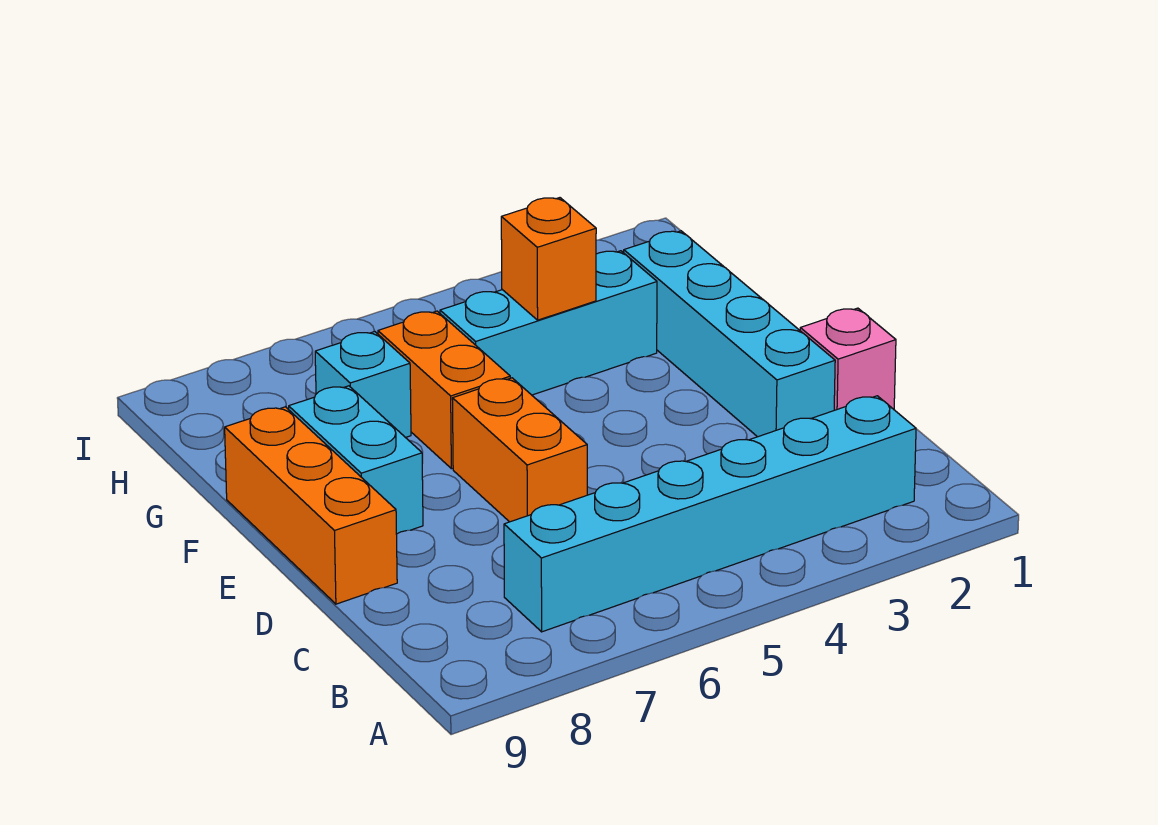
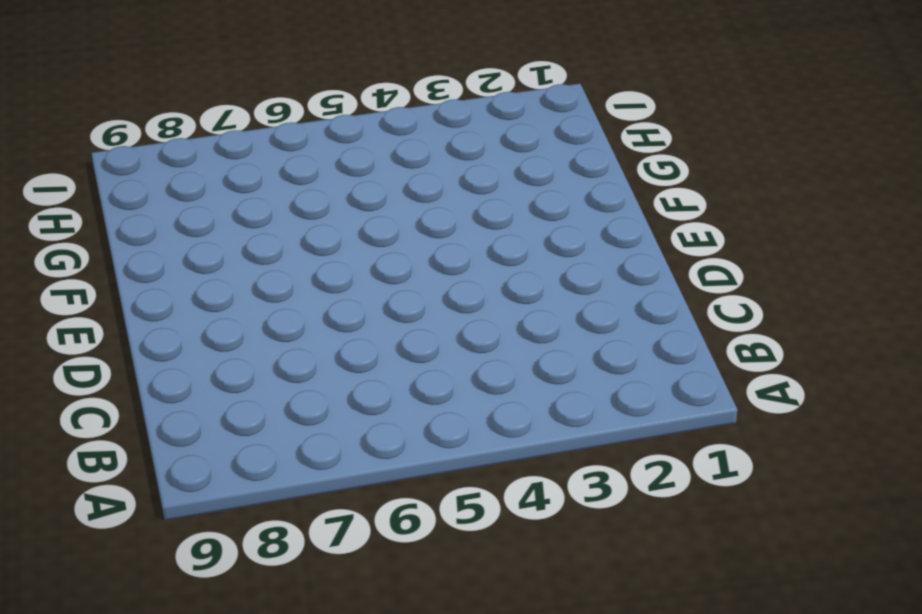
none -> cyan brick B2:B7 level 1
none -> pink brick D1 level 1

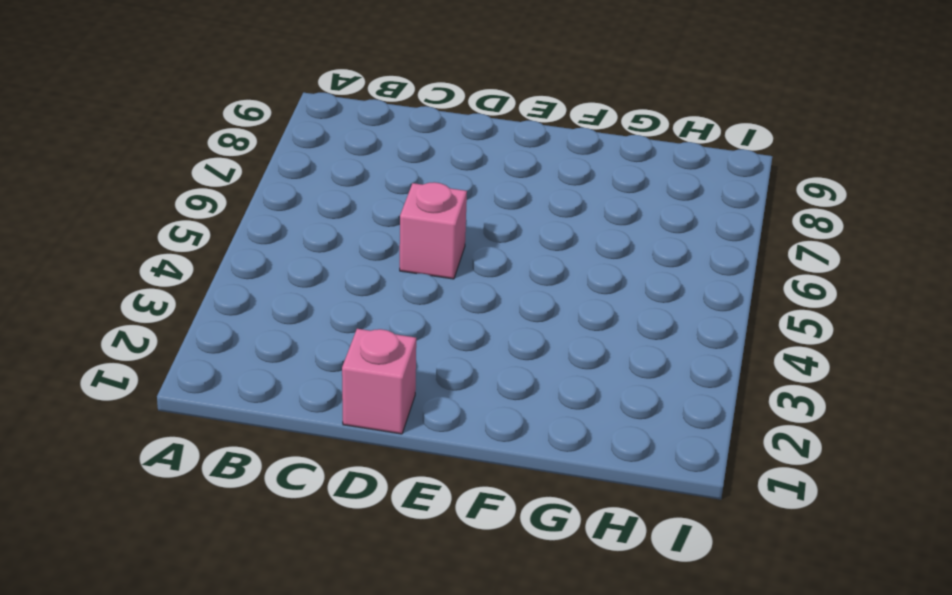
pink brick D5 level 1 -> none
none -> cyan brick B2:B7 level 1
none -> cyan brick D2:G2 level 1

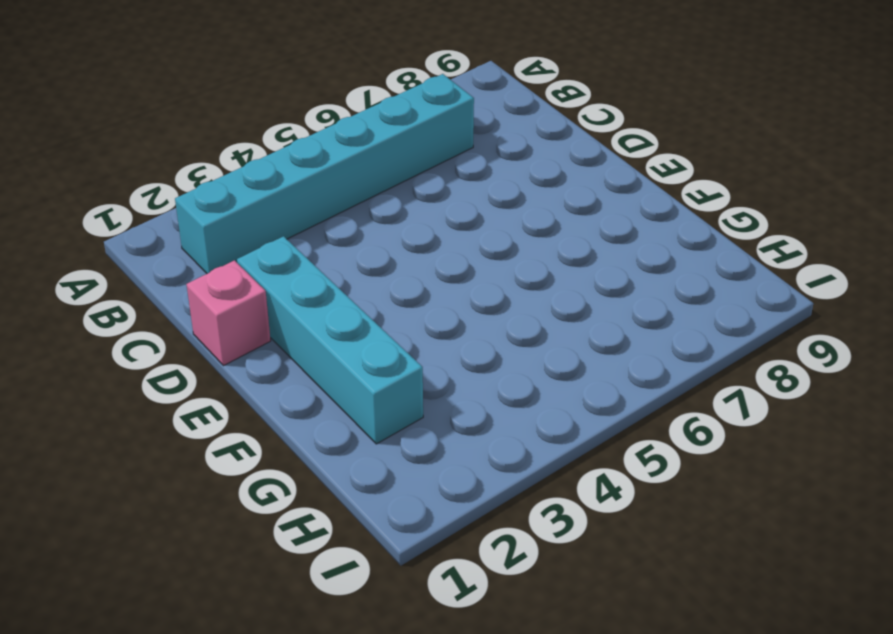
none -> orange brick D6:E6 level 1
none -> orange brick D9:F9 level 1

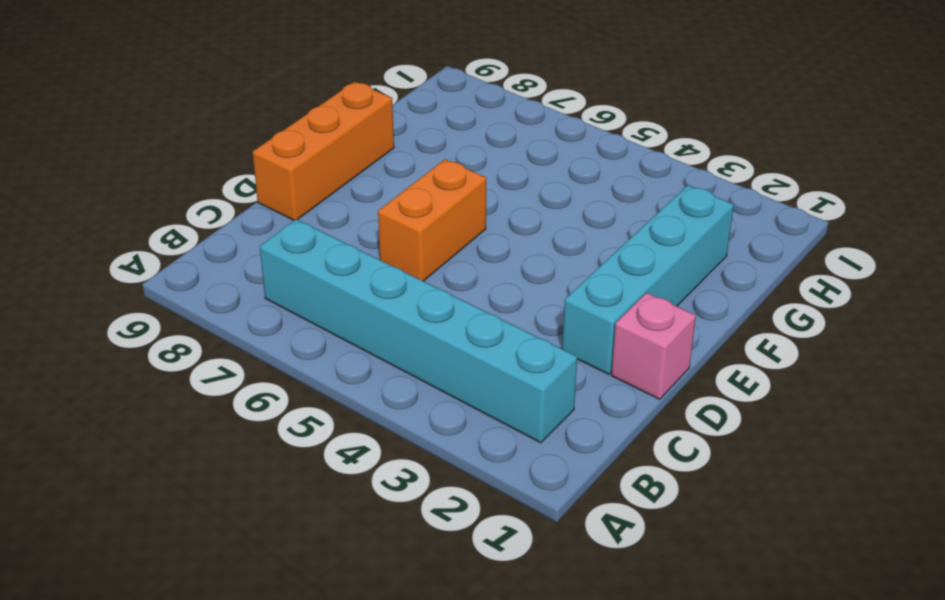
none -> cyan brick E8:F8 level 1
none -> orange brick F6:G6 level 1

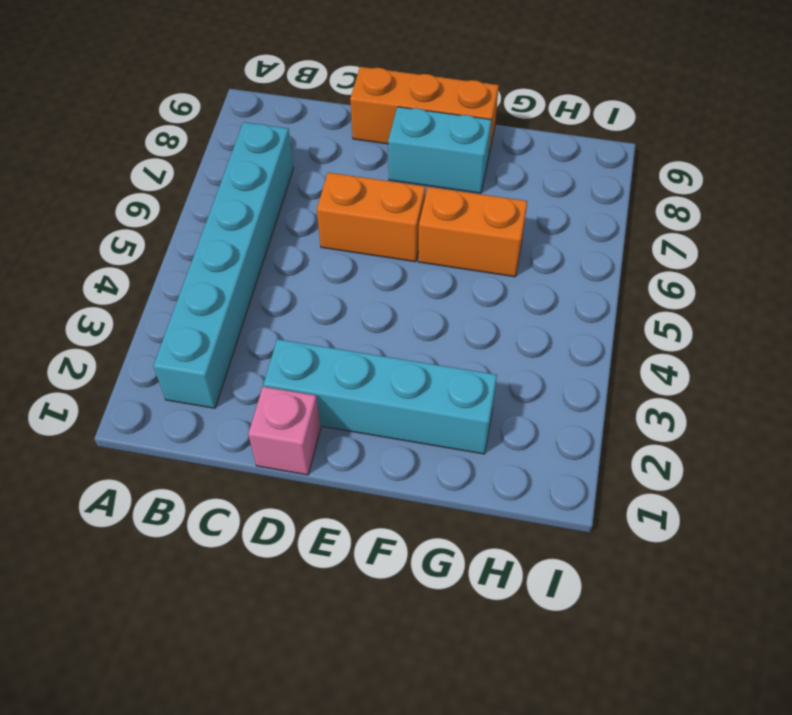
none -> cyan brick G3:G5 level 1
none -> cyan brick G7 level 1

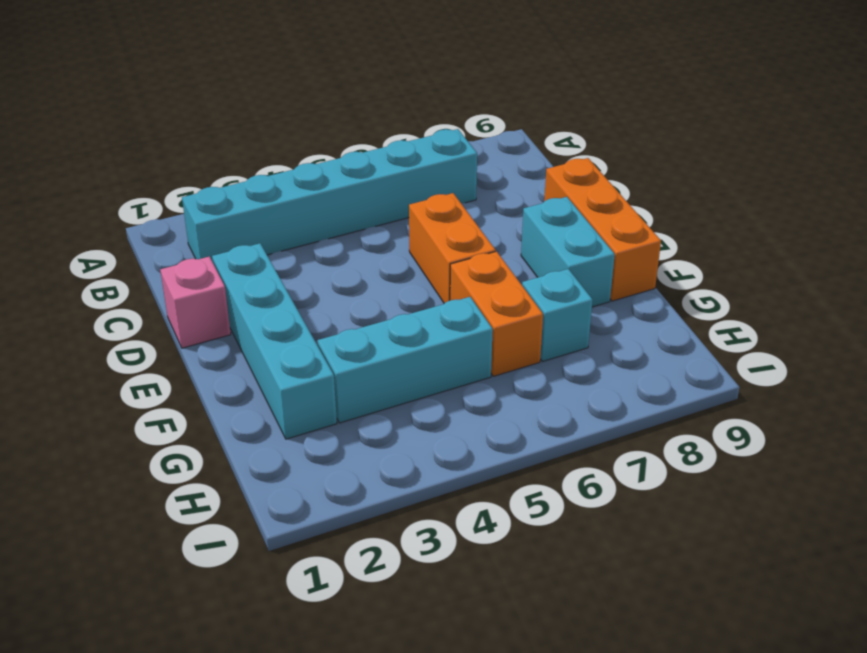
none -> orange brick G4 level 2

